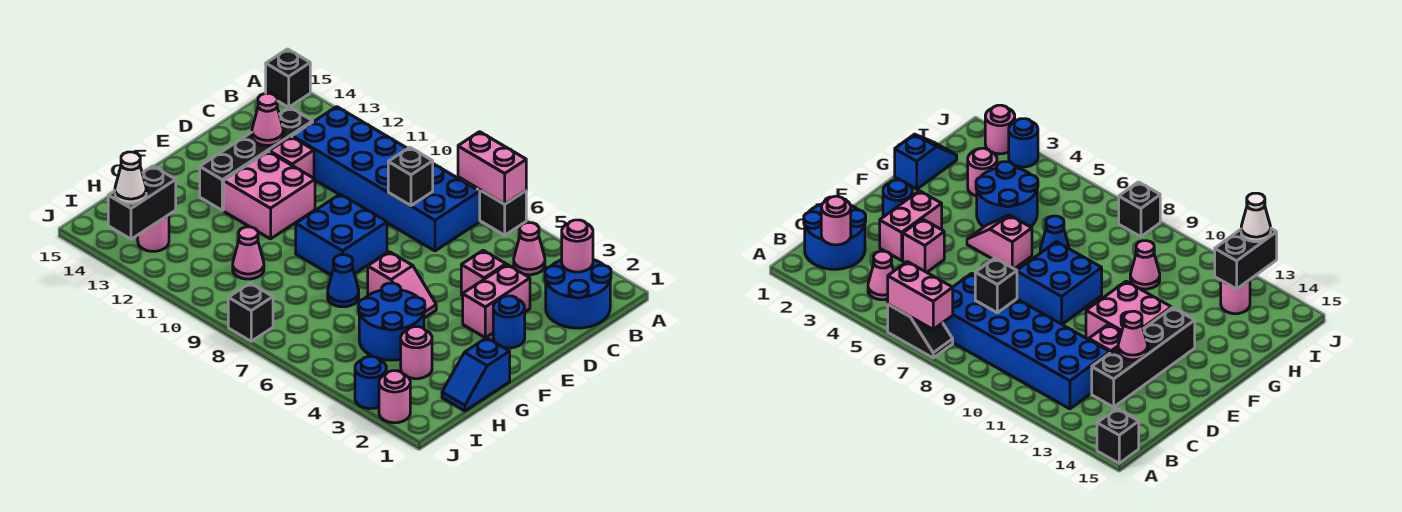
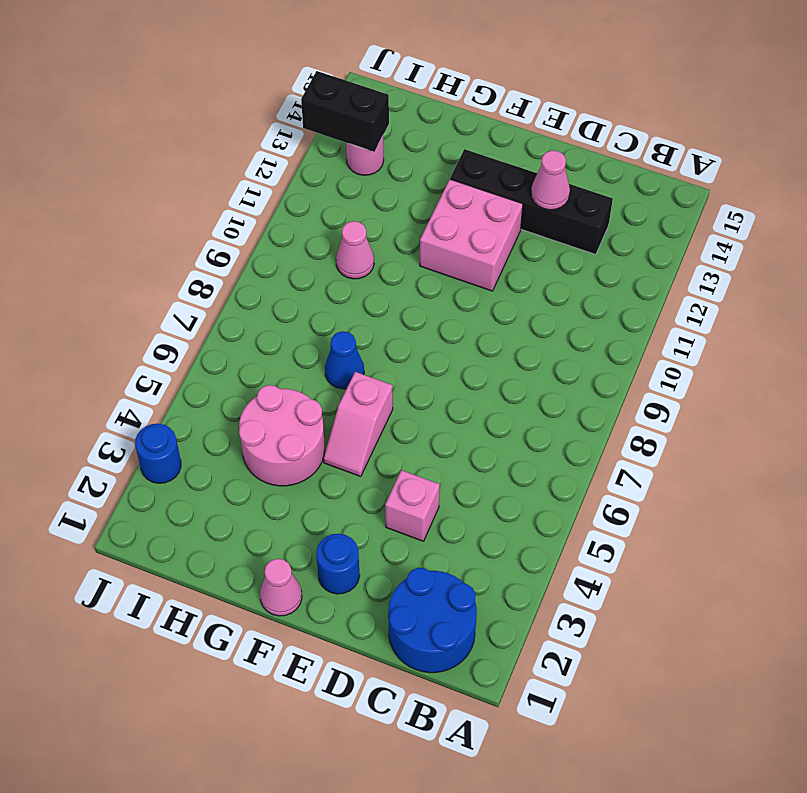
pink cone F1 level 1 -> pink cone B4 level 1
pink round brick G4:H5 level 1 -> blue round brick G4:H5 level 1
none -> black slope A6:A7 level 1 top 6
none -> black brick A15 level 1
none -> blue brick B7:C12 level 1

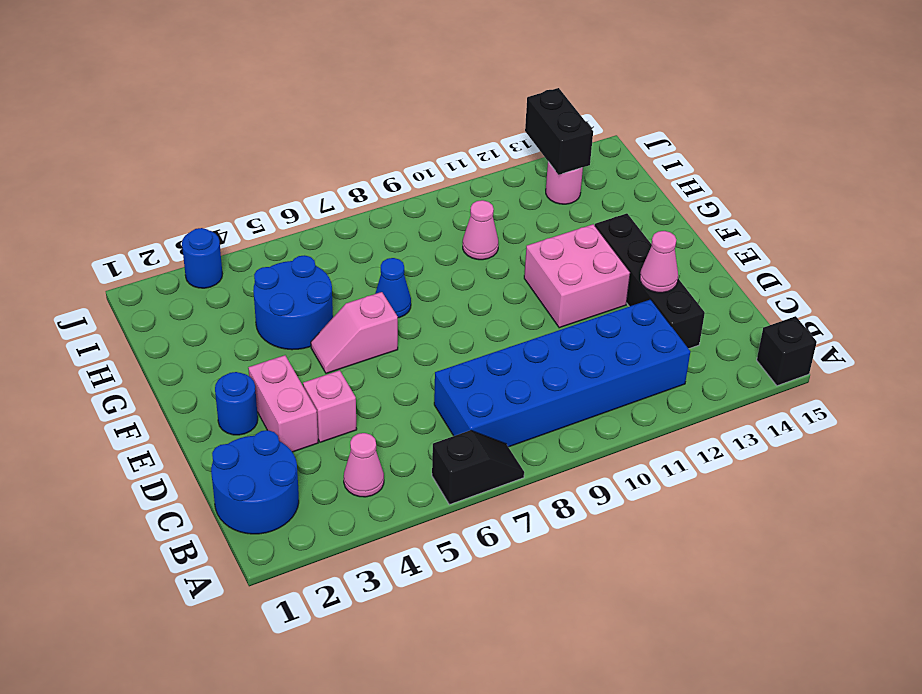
none -> pink brick D12 level 1
none -> blue brick E8:F9 level 1
none -> blue slope G1:H1 level 1 top G

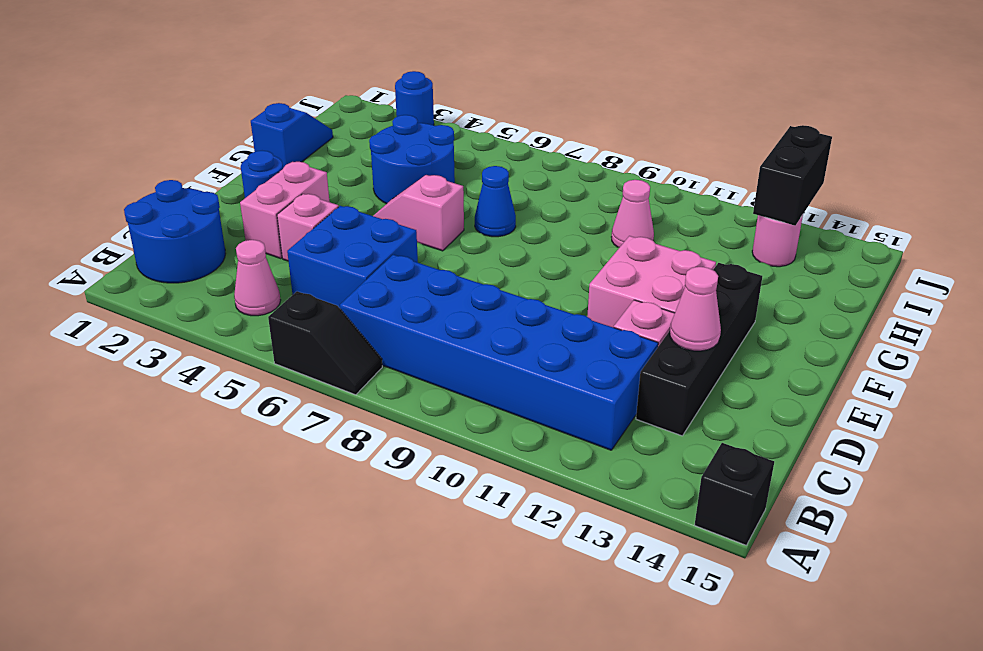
blue brick C5:D6 level 1 -> blue brick E8:F9 level 1
none -> pink round brick H3 level 1
none -> pink round brick J2 level 1
none -> black brick J8 level 1

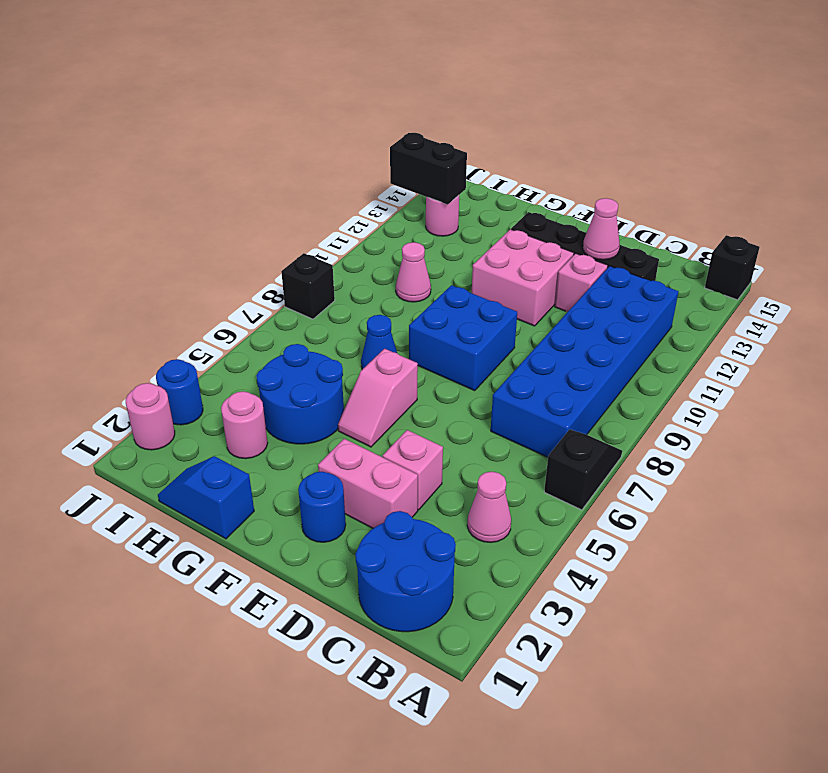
none -> pink brick A6:A7 level 2
none -> pink round brick B2 level 2
none -> black brick C8 level 2

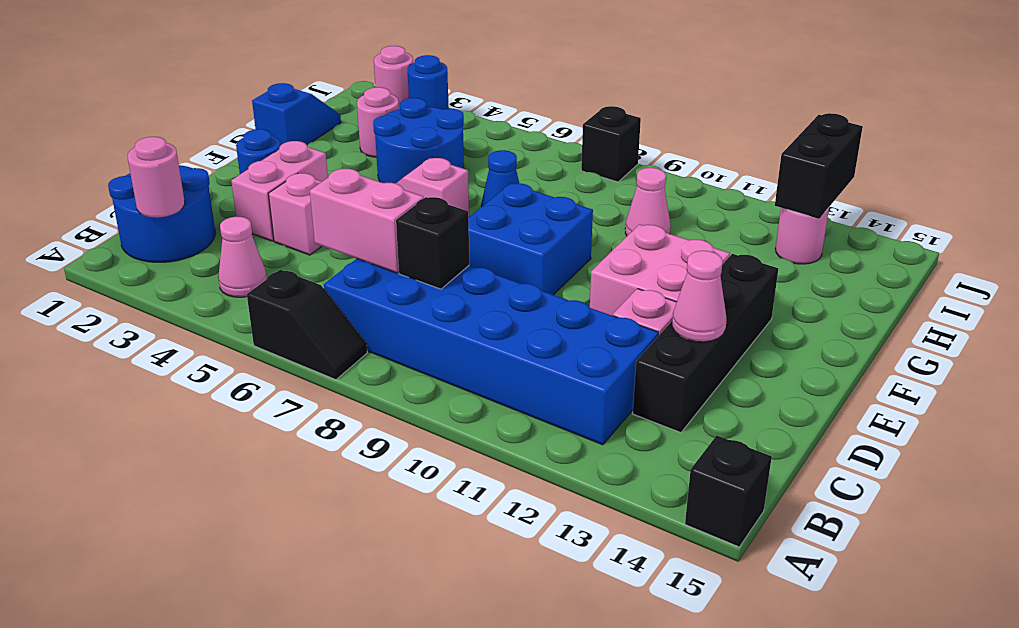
pink brick C6:C7 level 2 -> pink brick A6:A7 level 2
none -> white cone J13 level 3

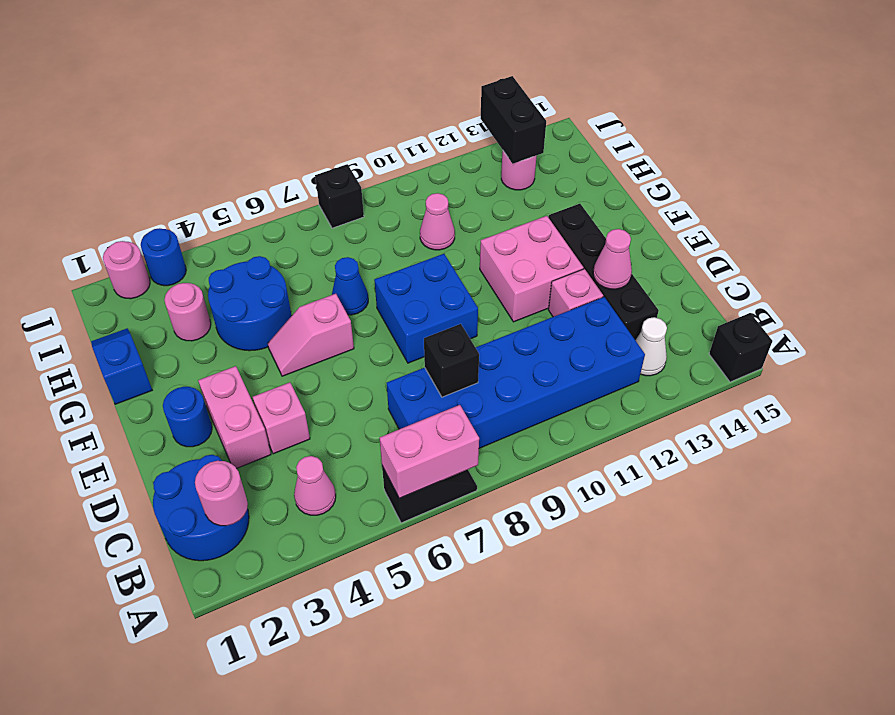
white cone B13 level 1 -> white cone J13 level 3

